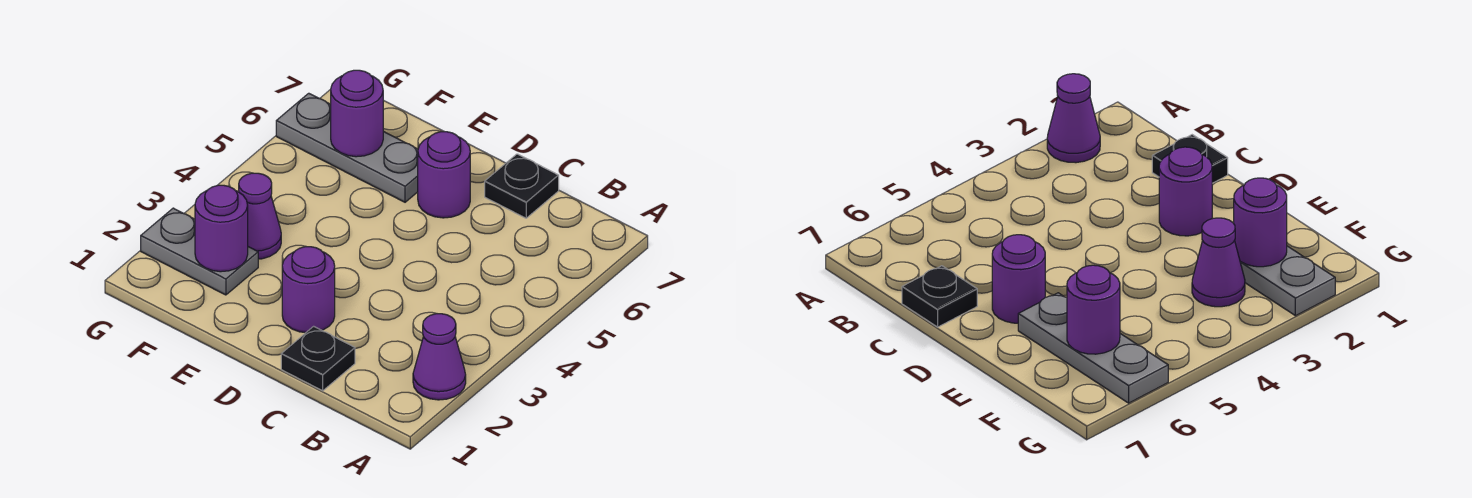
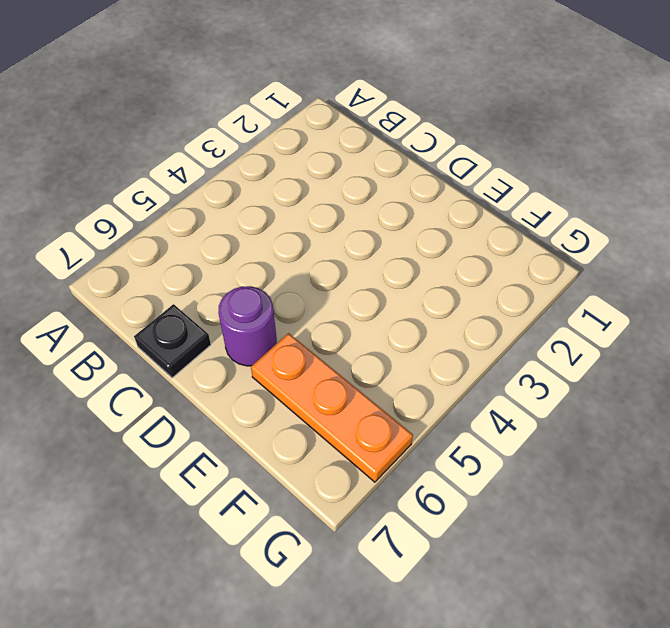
orange plate E6:G6 level 1 -> grey plate E6:G6 level 1
none -> purple cone A2 level 1
none -> black plate C1 level 1

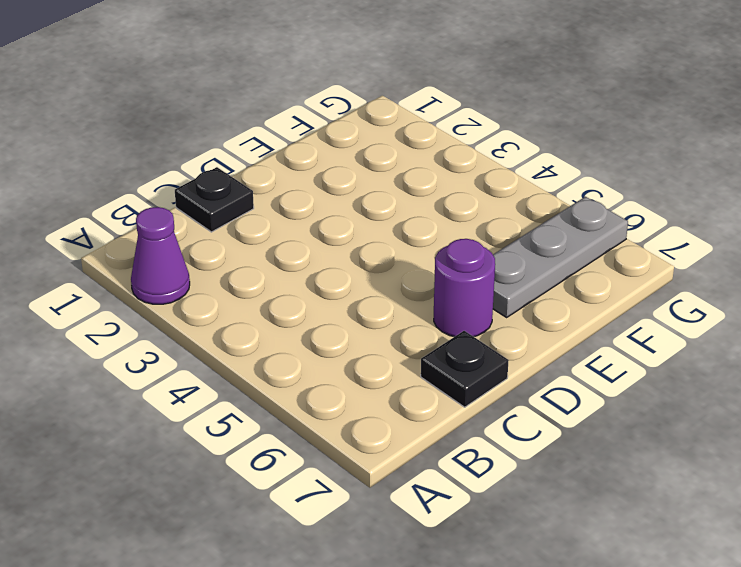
none -> purple round brick D2 level 1
none -> grey plate F2:G2 level 1

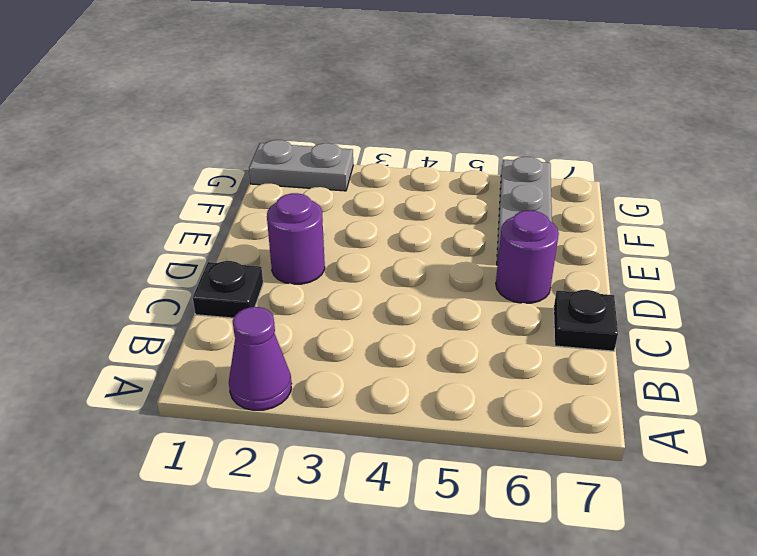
grey plate G1:G2 level 1 -> grey plate F2:G2 level 1
none -> purple cone F3 level 1
none -> purple round brick F2 level 2

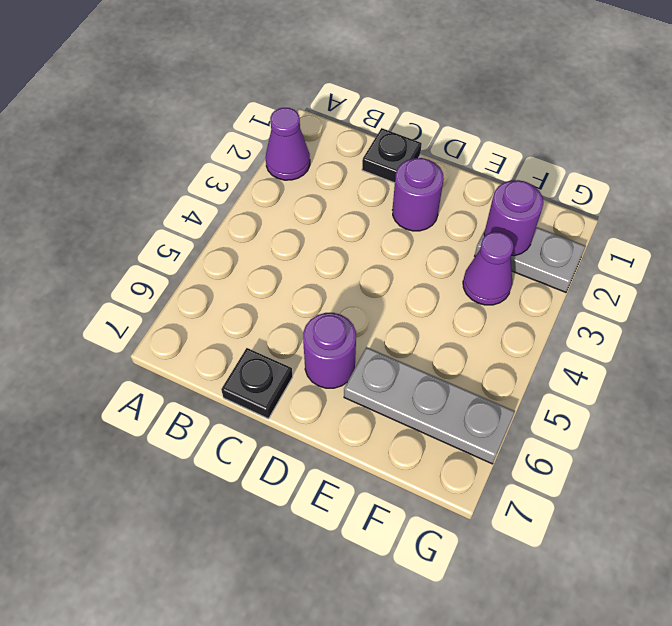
none -> purple round brick F6 level 2

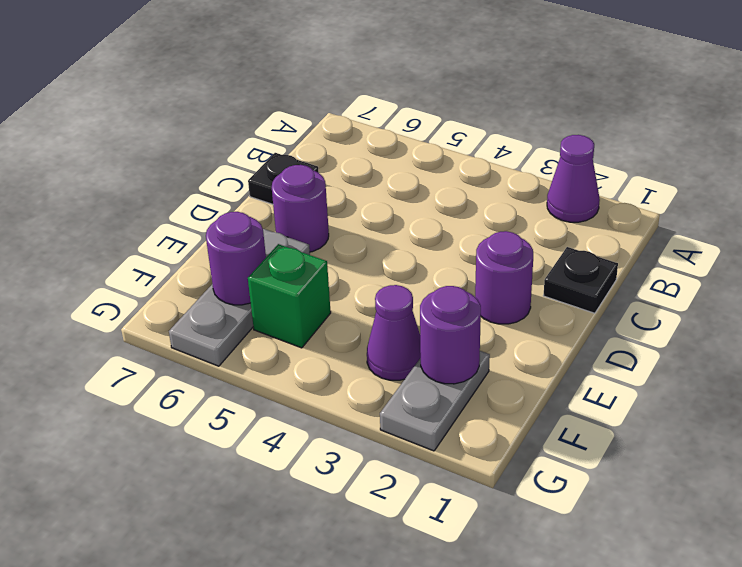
green brick F5 level 1 -> none

